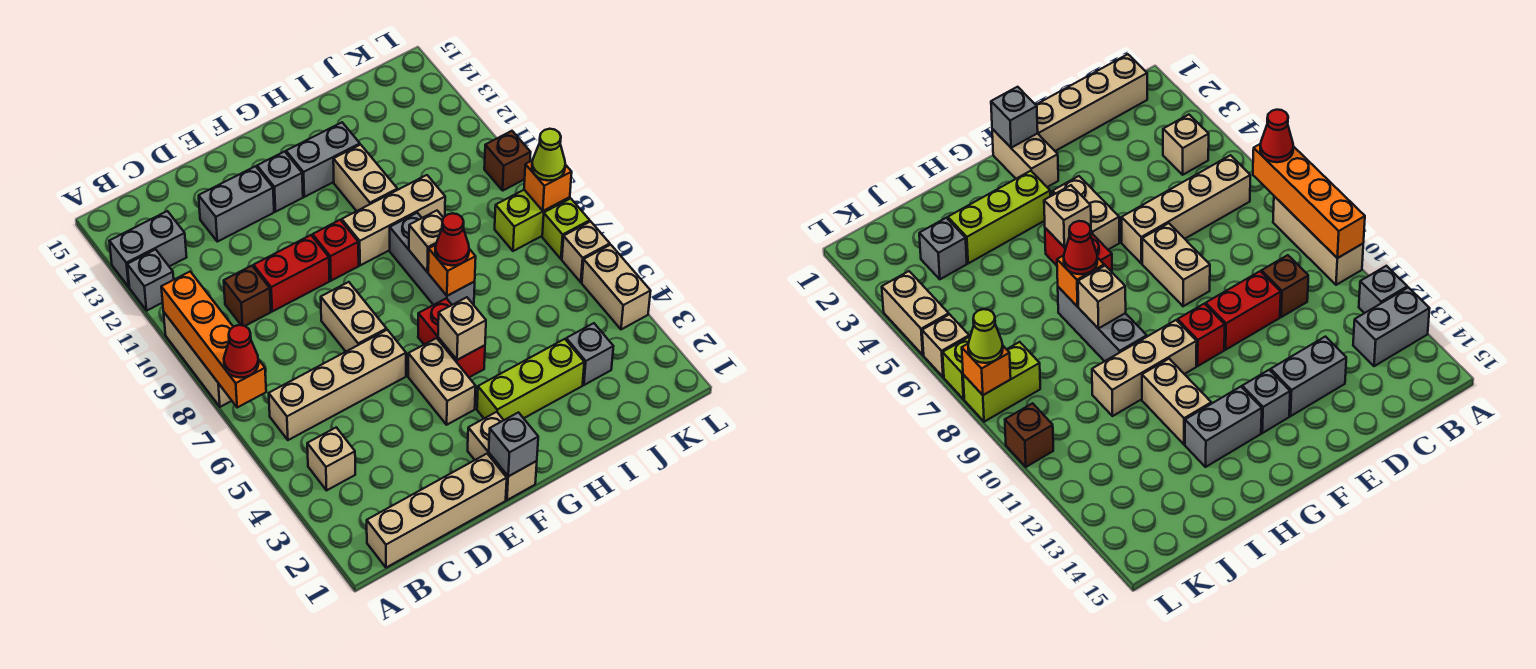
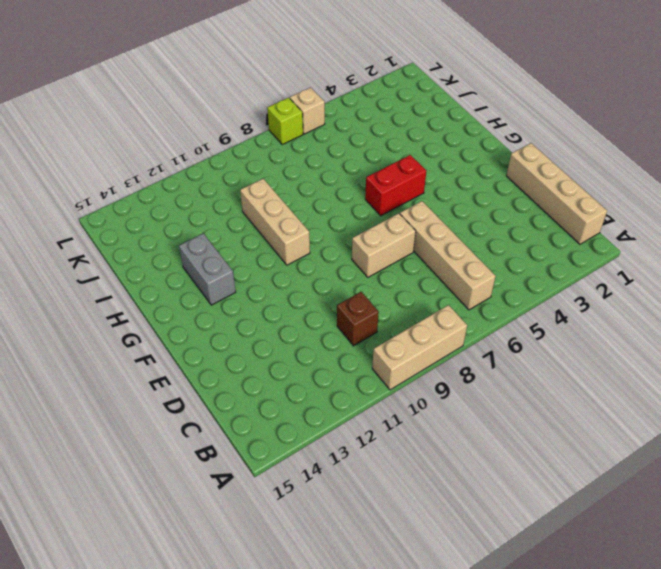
none -> grey brick A12 level 1
none -> grey brick A13:B13 level 1
none -> tan brick B4 level 1
none -> red brick D10:E10 level 1

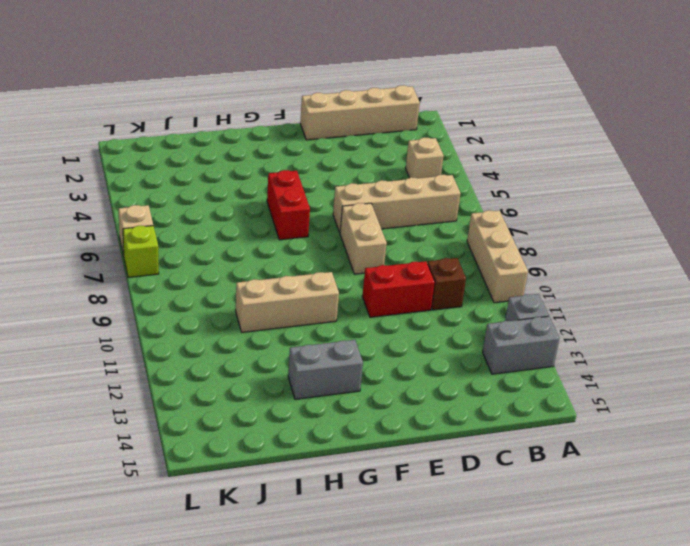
none -> grey brick D13:E13 level 1
none -> tan brick F1:F2 level 1
none -> tan brick F4:F5 level 1
none -> red brick F10 level 1

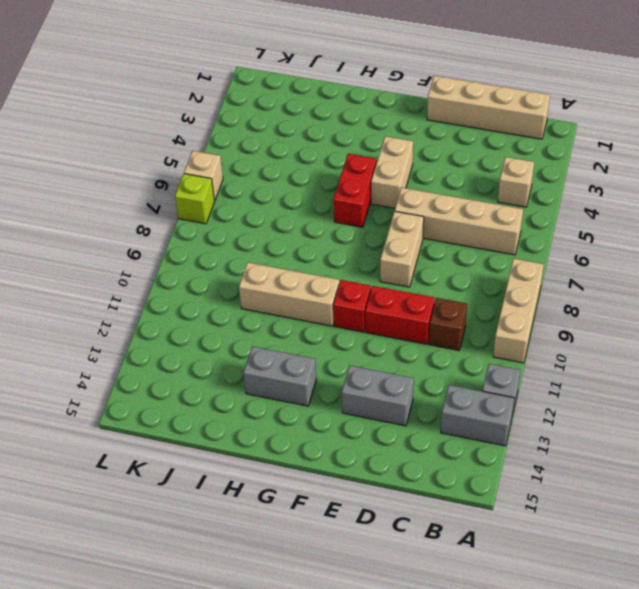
none -> tan brick F1:F2 level 1
none -> grey brick F13 level 1
none -> lime brick G3:I3 level 1
none -> grey brick H7:H9 level 1

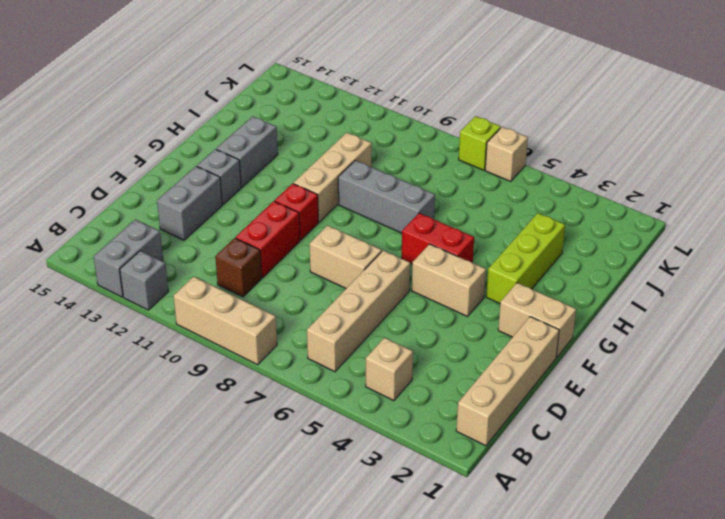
none -> tan brick H11:H12 level 1
none -> grey brick J3 level 1
none -> lime brick K8:L8 level 1
none -> tan brick L4:L5 level 1

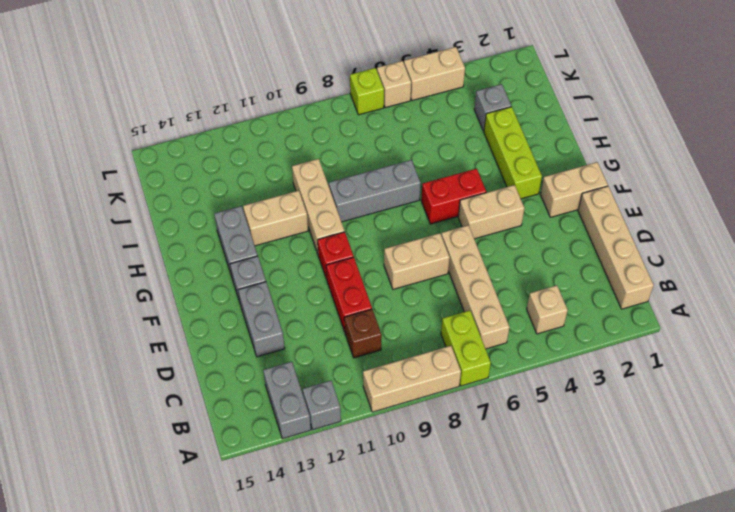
lime brick A7:B7 level 1 -> lime brick K8:L8 level 1
none -> brown brick L10 level 1
none -> orange brick A7:A10 level 2
none -> grey brick F1 level 2
none -> tan brick G5 level 2

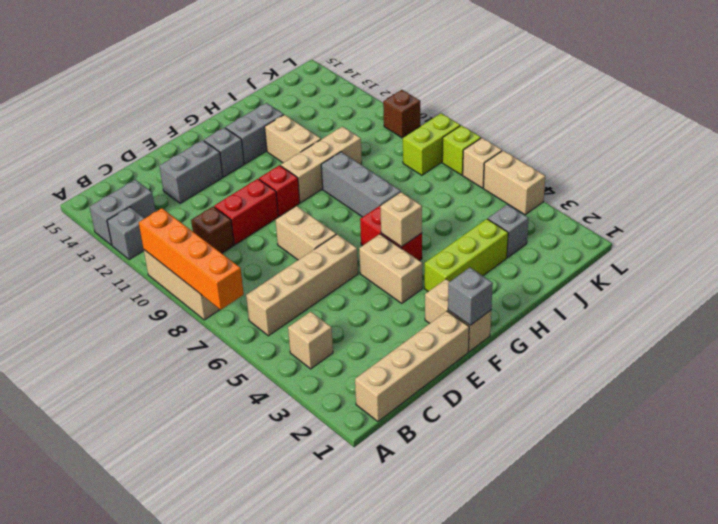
none -> orange brick H7 level 2
none -> tan brick H8 level 2
none -> orange brick L8 level 2
none -> red cone A7 level 3

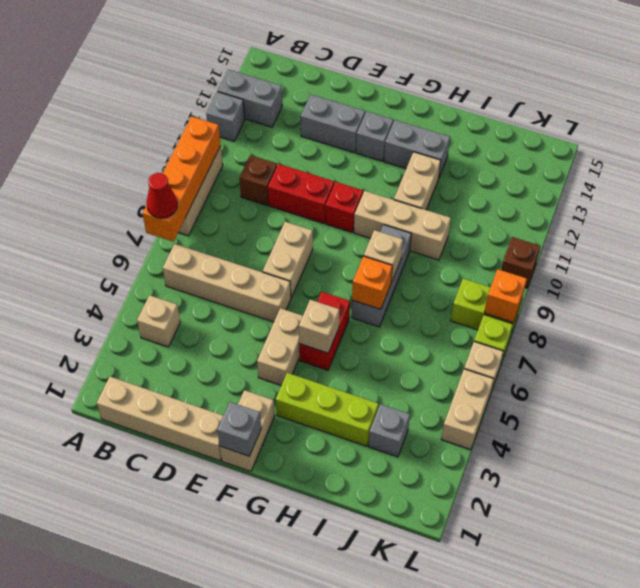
none -> red cone H7 level 3
none -> lime cone L8 level 3

